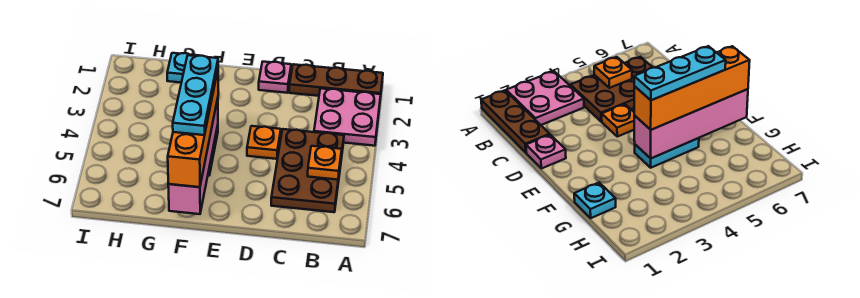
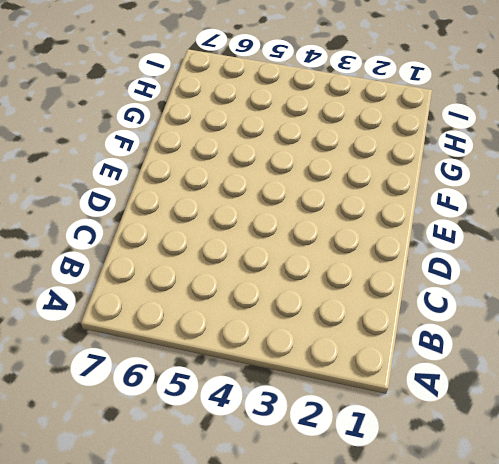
none -> brown plate A1:C1 level 1
none -> pink plate A2:B3 level 1

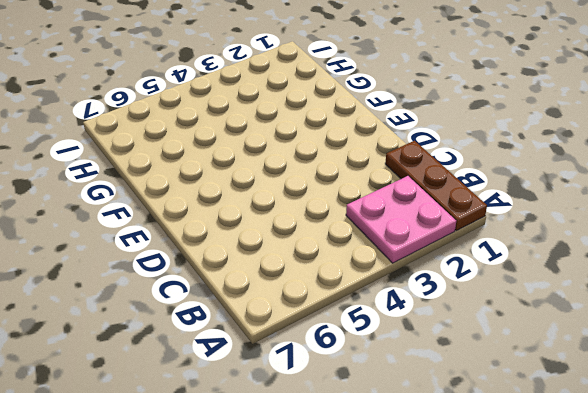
none -> brown plate B4:C6 level 1
none -> pink plate D1 level 1

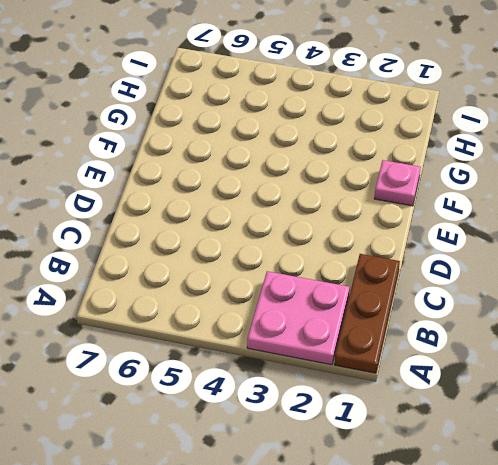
pink plate F1 level 1 -> pink plate D1 level 1
none -> brown plate B4:C6 level 1
none -> orange plate D4 level 1

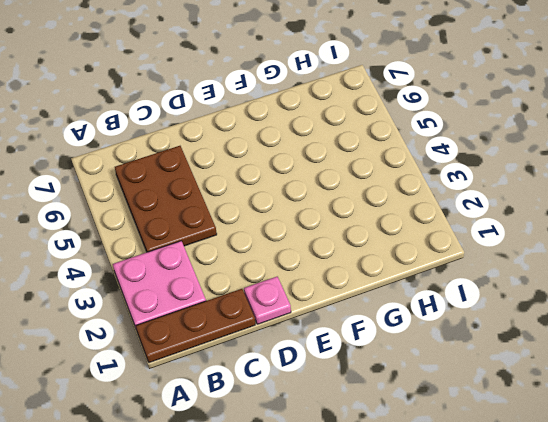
none -> orange plate D4 level 1
none -> cyan plate F4:F5 level 1

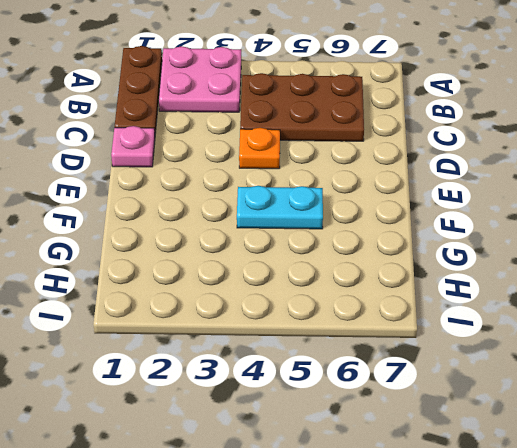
none -> cyan plate G1 level 1
none -> orange plate B5 level 2

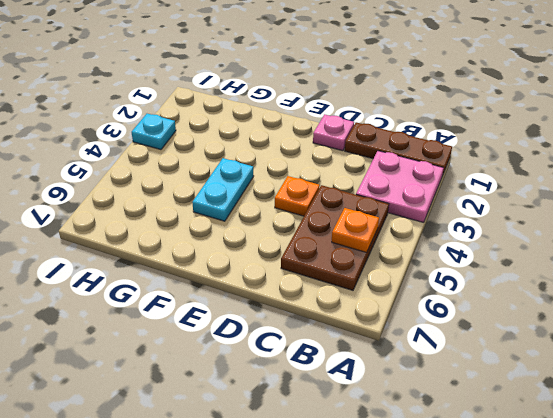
cyan plate I3 level 1 -> cyan plate G1 level 1
none -> pink brick F4:F7 level 2
none -> orange brick F4:F7 level 3

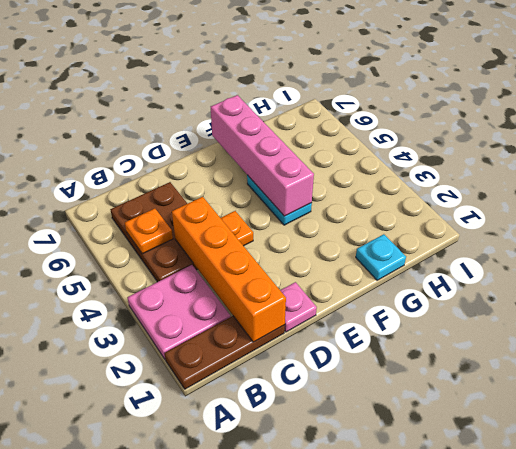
orange brick C1:C4 level 2 -> orange brick F4:F7 level 3
none -> cyan plate F4:F6 level 4

